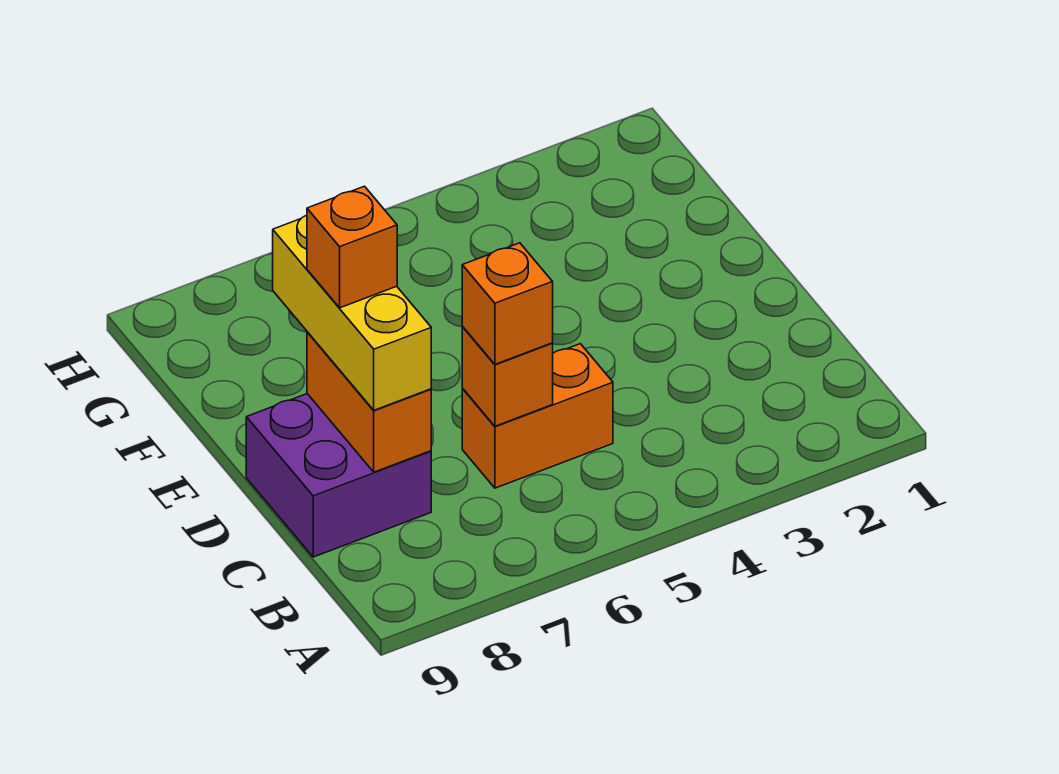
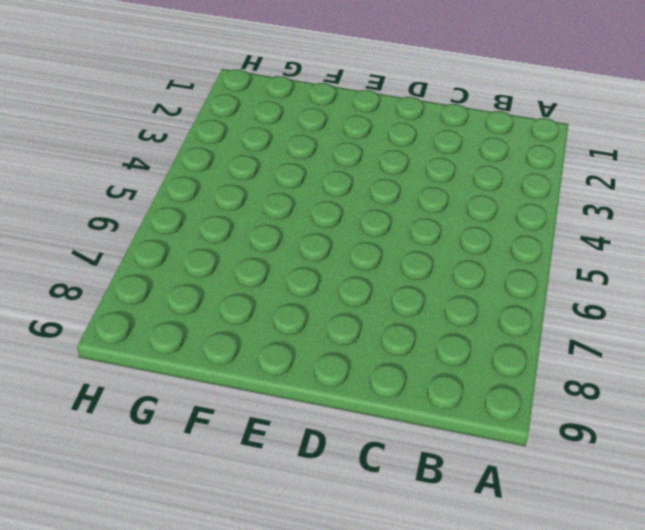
none -> orange brick C5:C6 level 1
none -> purple brick C8:D9 level 1

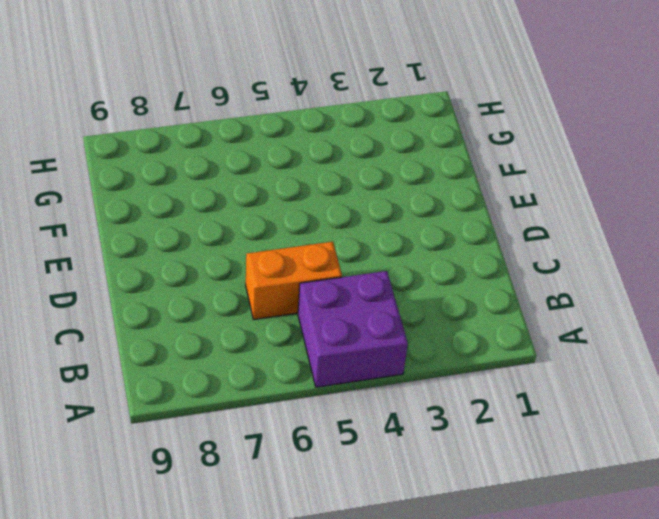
purple brick A4:B5 level 1 -> purple brick C8:D9 level 1
none -> orange brick C6 level 2
none -> orange brick C8:D8 level 2

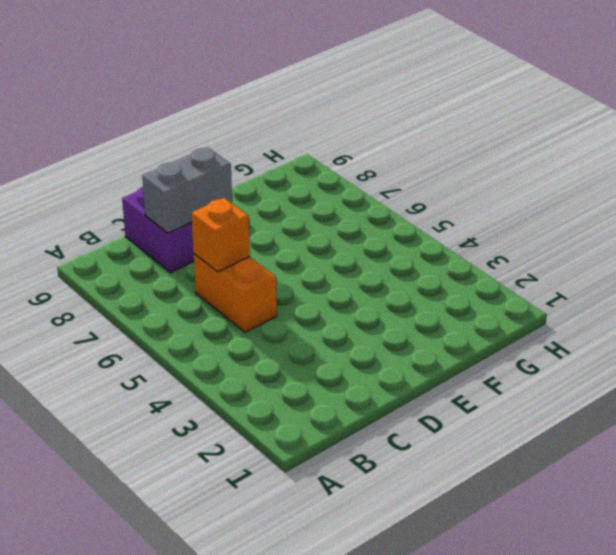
grey brick C8:D8 level 2 -> orange brick C8:D8 level 2
none -> orange brick C6 level 3
none -> yellow brick C8:E8 level 3

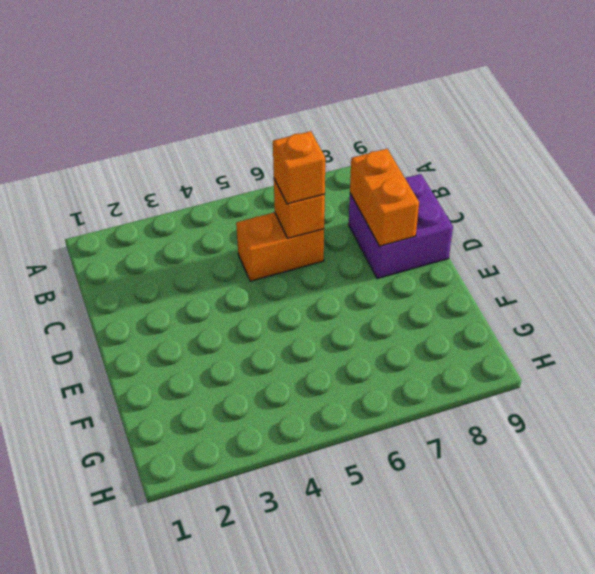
none -> yellow brick C8:E8 level 3
none -> orange brick D8 level 4

